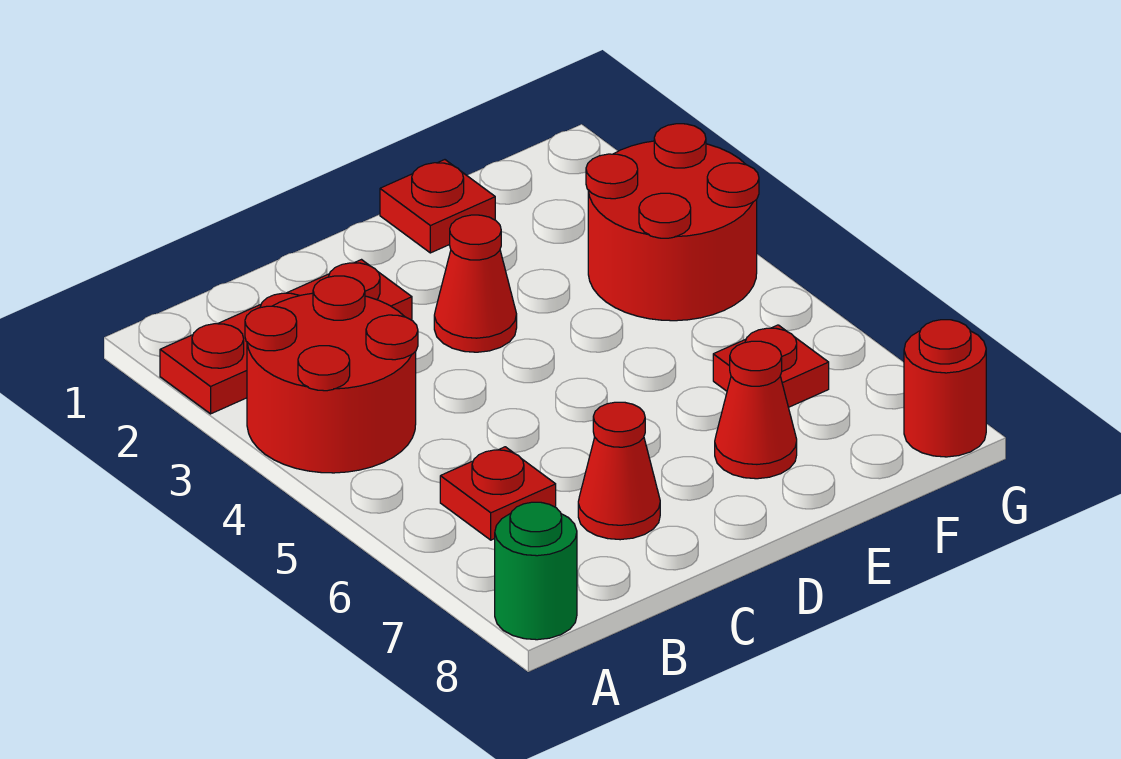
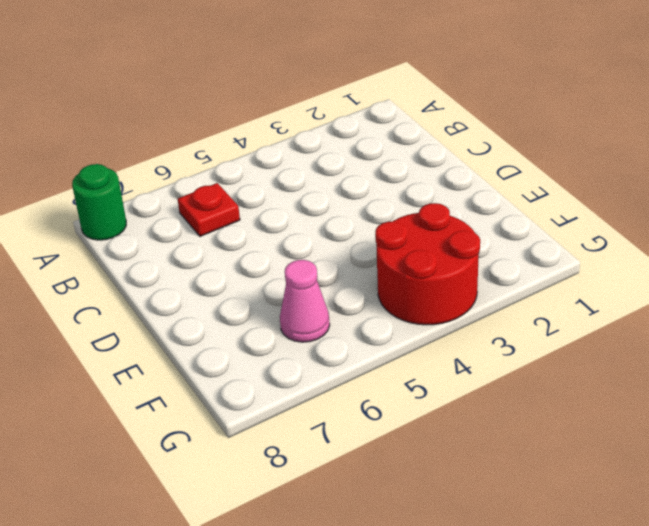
pink cone F6 level 1 -> red plate F6 level 1
none -> red plate A2:C2 level 1
none -> red round brick A3:B4 level 1

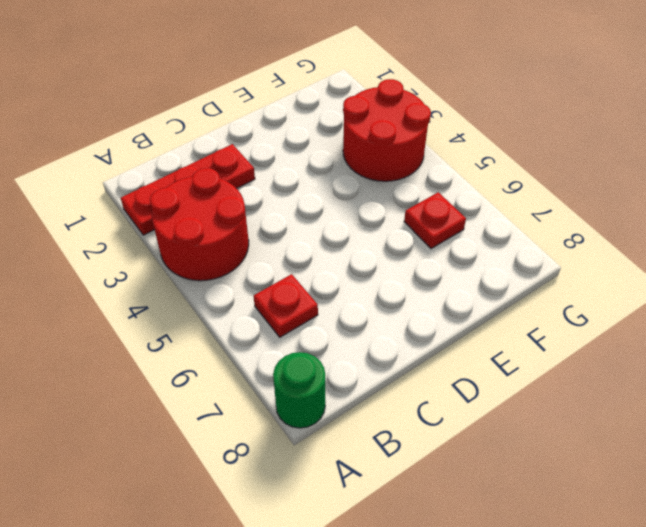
none -> red cone C7 level 1
none -> red cone D3 level 1

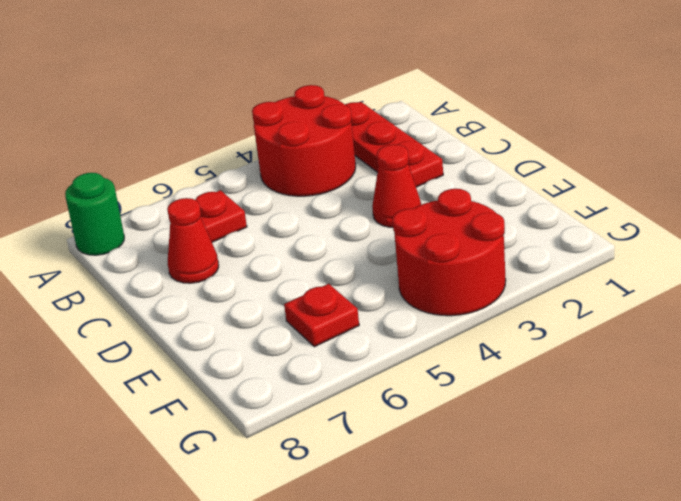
none -> red plate E1 level 1
none -> red cone E7 level 1

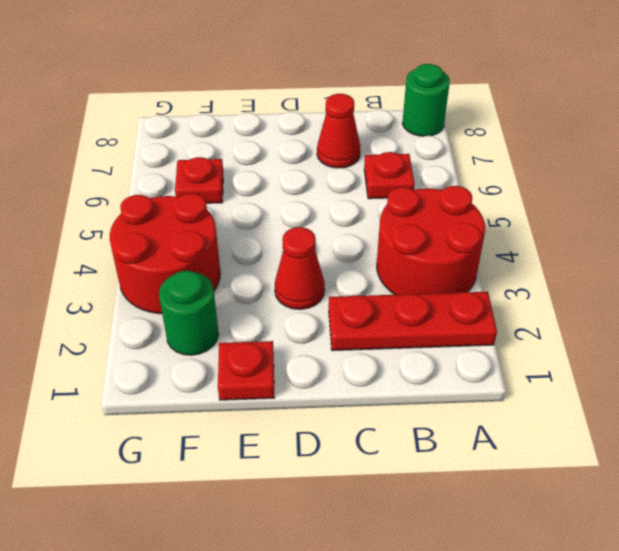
green round brick F2 level 1 -> none
none -> red cone E7 level 1
none -> red round brick G8 level 1

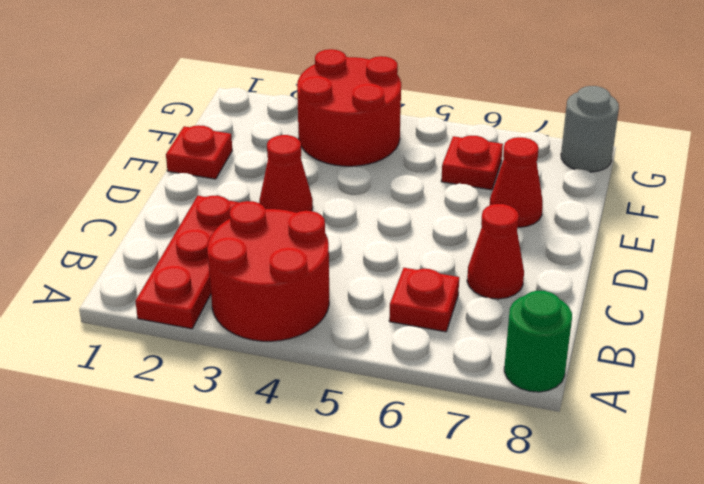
grey round brick G8 level 1 -> red round brick G8 level 1

